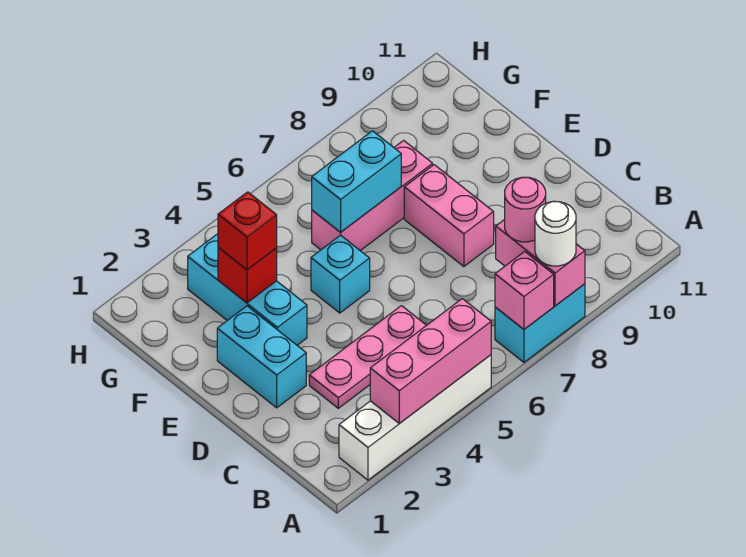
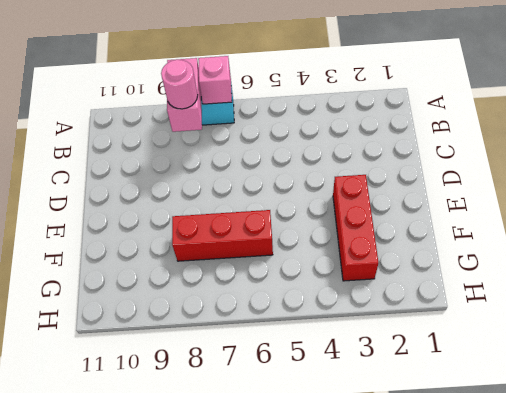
red brick E3:G3 level 1 -> cyan brick E3:G3 level 1
red brick F6:F8 level 1 -> pink brick F6:F8 level 1
none -> white brick A2:A5 level 1
none -> pink plate C3:C5 level 1
none -> cyan brick D2:E2 level 1

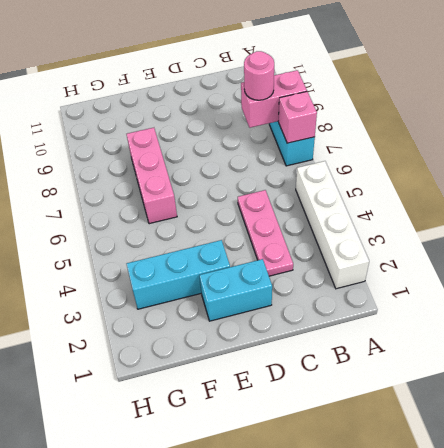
none -> pink brick D8:E8 level 1
none -> cyan brick E5 level 1
none -> pink brick A3:A5 level 2

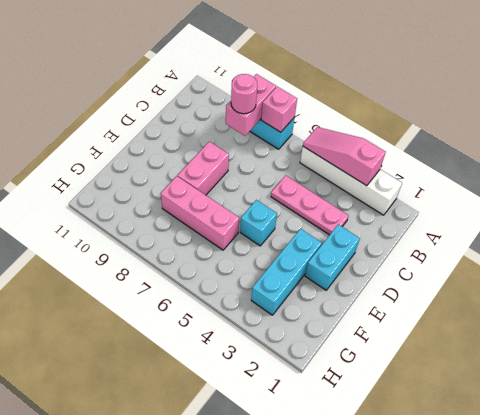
pink slope A3:A5 level 2 top 3 -> pink brick A3:A5 level 2
none -> red brick F3 level 2
none -> cyan brick F6:F7 level 2
none -> white round brick A8 level 3

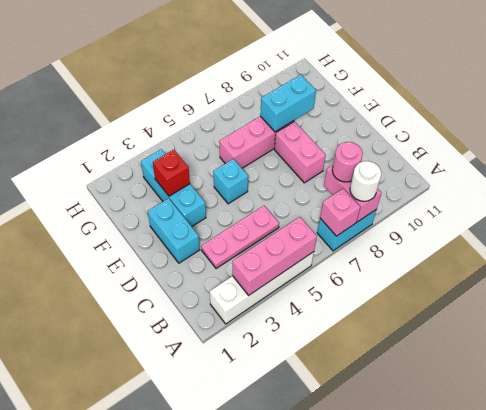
cyan brick F8:F9 level 2 -> cyan brick F6:F7 level 2
none -> red brick F3 level 3

